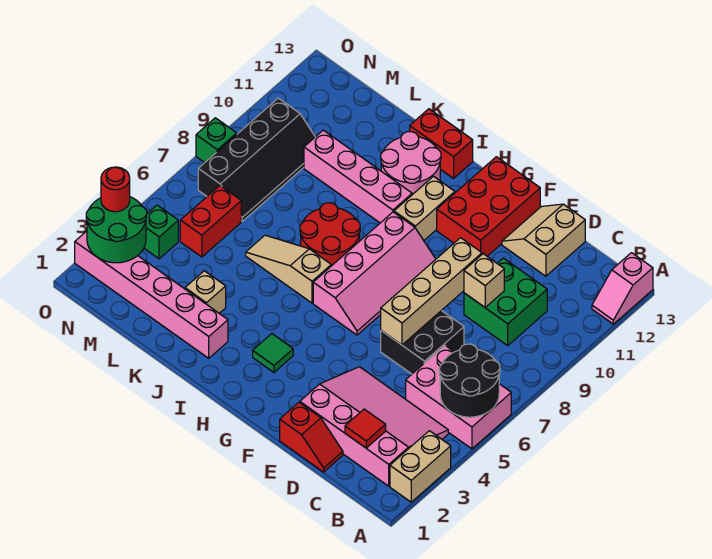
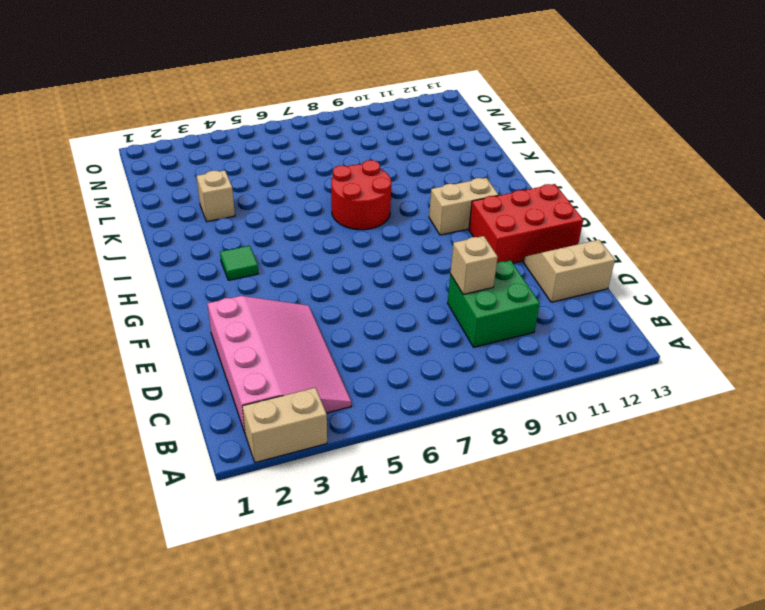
none -> pink brick A5:C6 level 1
none -> pink slope A12:A13 level 1 top 13
none -> red slope D1:E1 level 1 top E

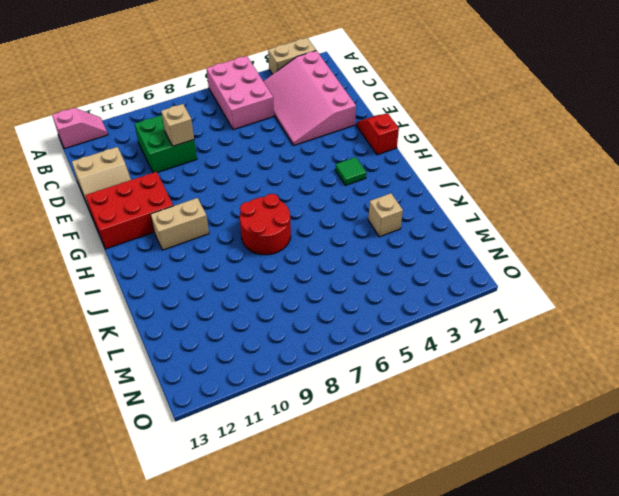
red slope F1:G1 level 1 top G -> red slope D1:E1 level 1 top E
none -> black brick D6:E7 level 1
none -> pink slope G6:H9 level 1 top H
none -> tan slope I6:K6 level 1 top I

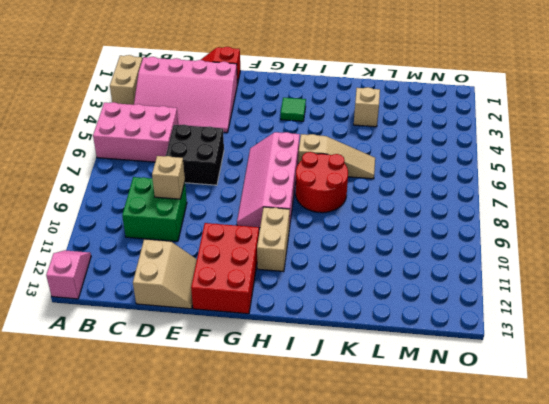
none -> pink brick I10:L10 level 1
none -> pink round brick I11:J12 level 1
none -> red brick I13:J13 level 1

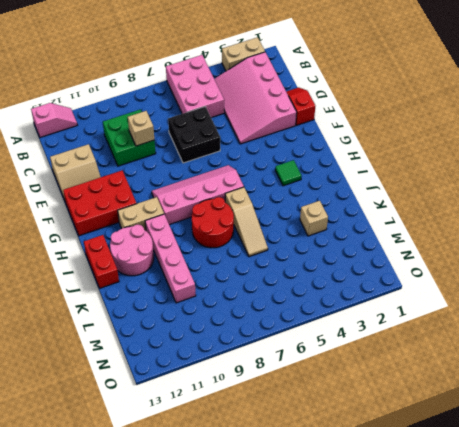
none -> pink brick J2:O2 level 1
none -> red brick M5:M6 level 1
none -> black slope M7:N10 level 1 top N

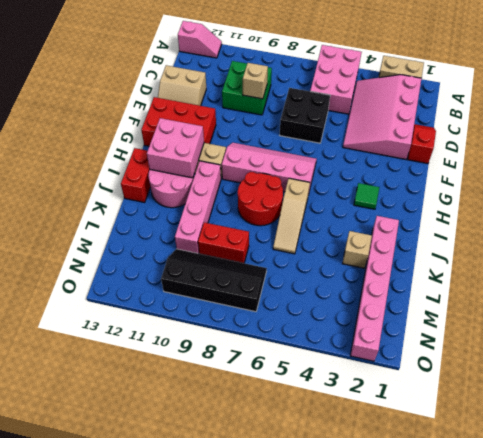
pink brick H11:I12 level 2 -> none
red brick L8:L9 level 1 -> red brick M5:M6 level 1
none -> green brick N4 level 1
none -> green brick O8 level 1
none -> black round brick A5:B6 level 2

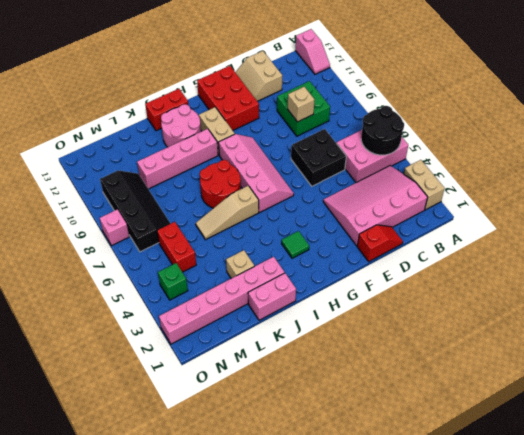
pink brick J1:K1 level 1 -> none
pink brick O8 level 1 -> green brick O8 level 1
none -> red tile C2 level 2
none -> tan brick E6:E9 level 2
none -> green round brick N2:O3 level 2

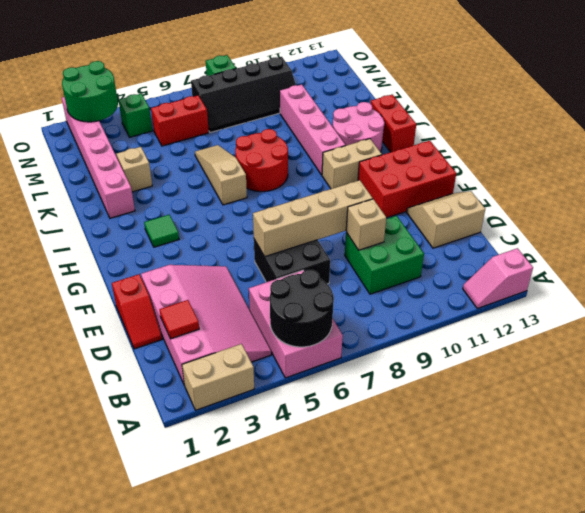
none -> pink slope G6:H9 level 1 top H
none -> red round brick O3 level 3

